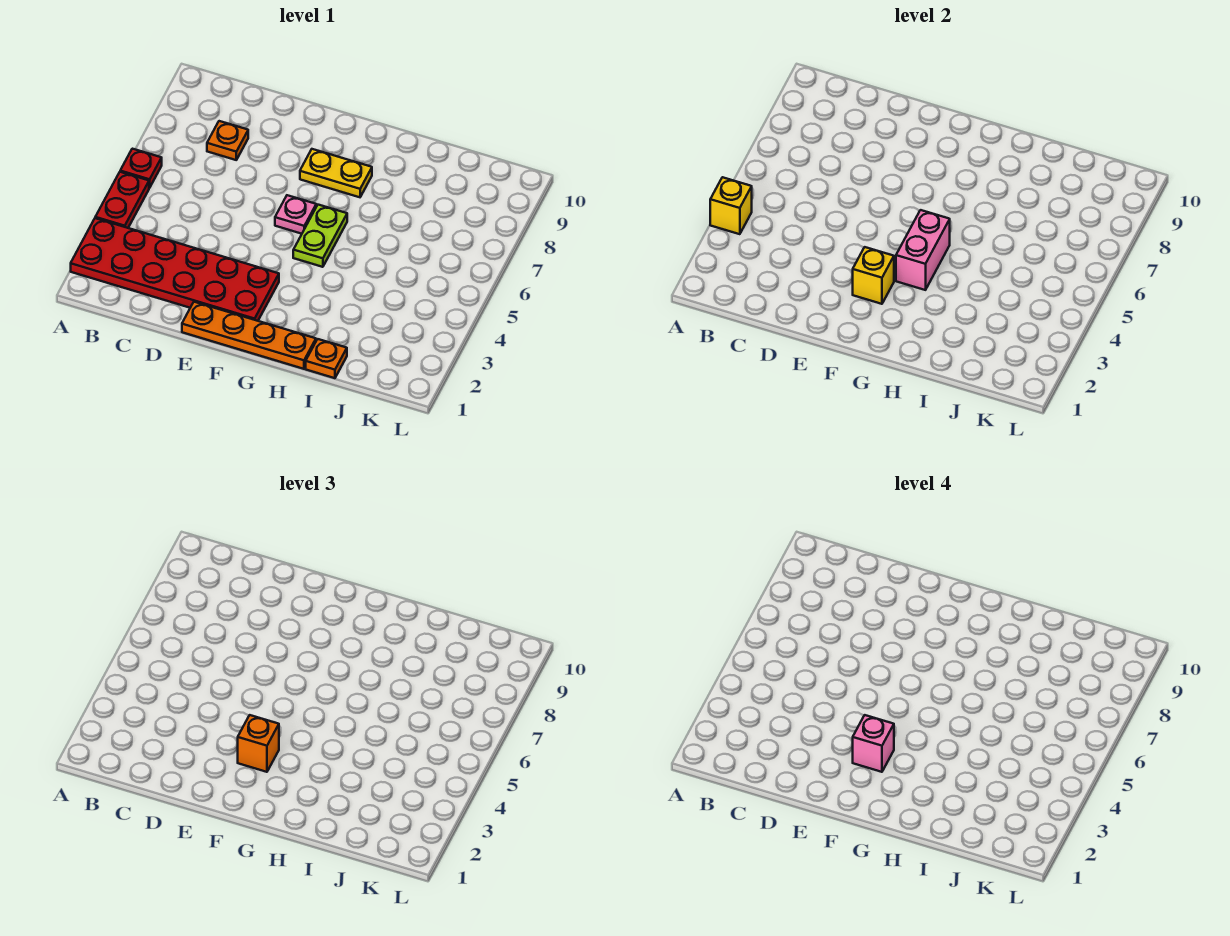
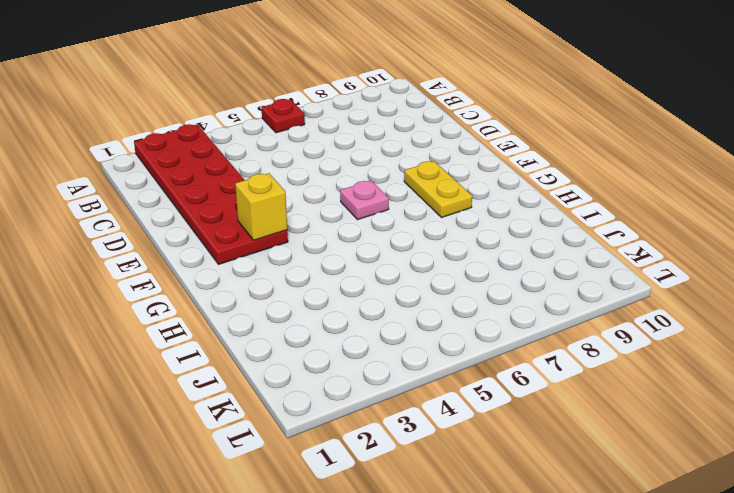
none -> red plate A4:A5 level 1
none -> orange plate C8 level 1
none -> orange plate E1:H1 level 1

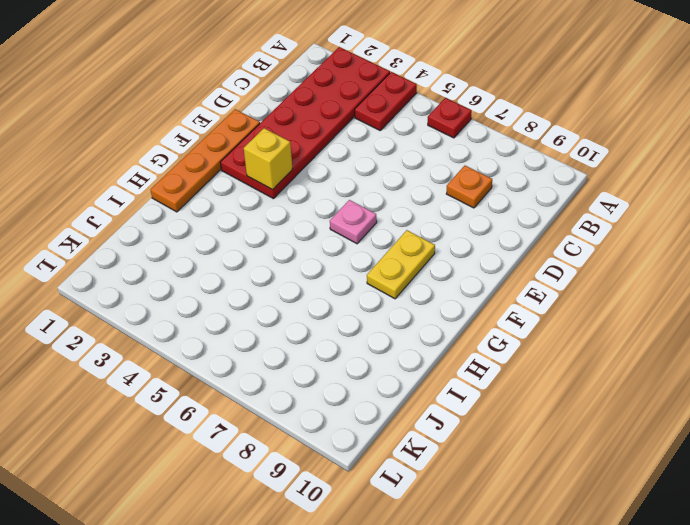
red plate A4:B4 level 1 -> red plate A4:A5 level 1
none -> lime plate G5:G6 level 1
none -> orange plate I1 level 1
none -> yellow brick A4 level 2

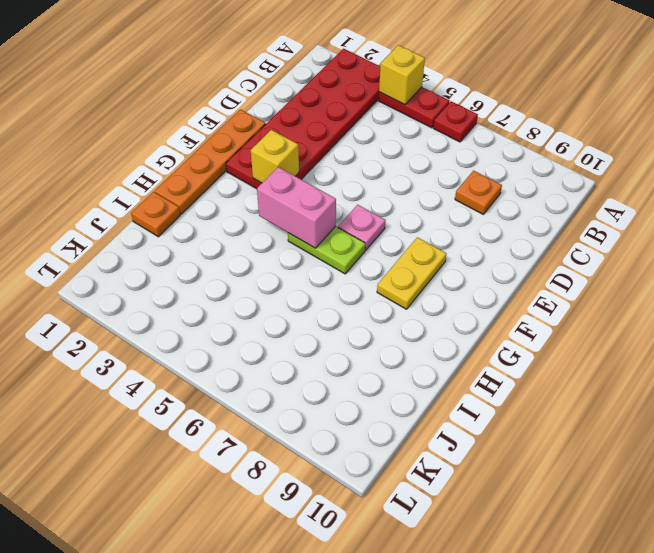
none -> orange brick F3 level 3
none -> pink brick F3 level 4

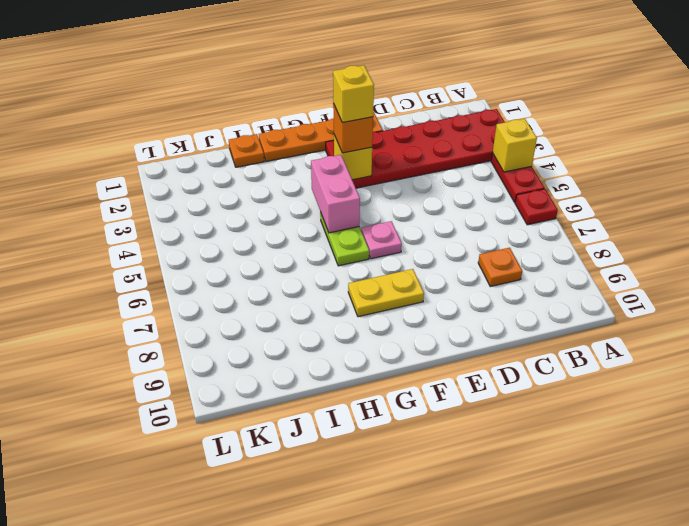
yellow brick F3 level 4 -> pink brick F3 level 4

